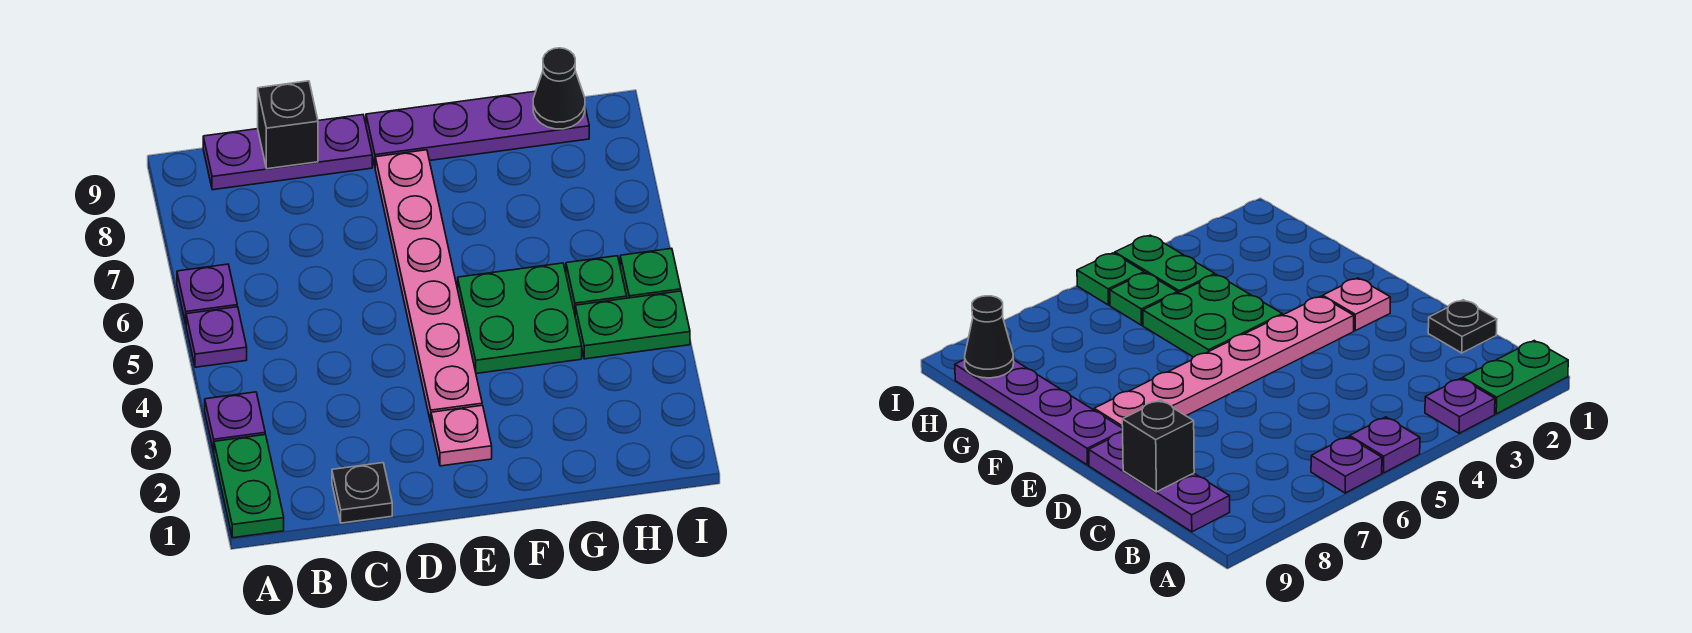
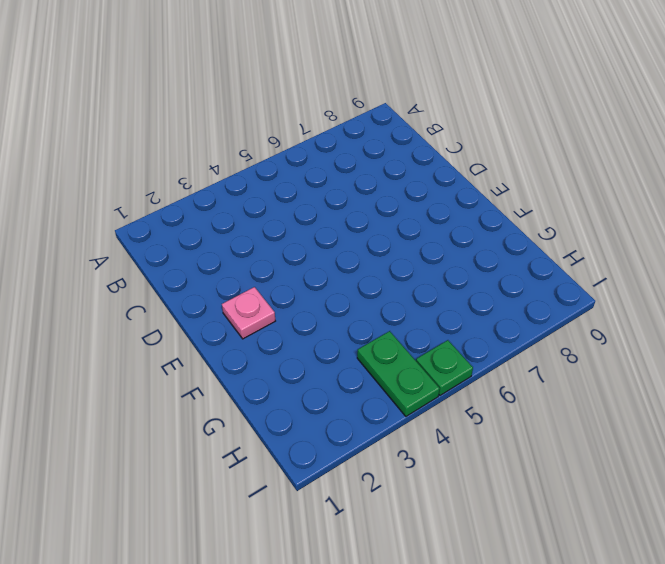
none -> green plate A1:A2 level 1
none -> purple plate A3 level 1
none -> purple plate A5 level 1

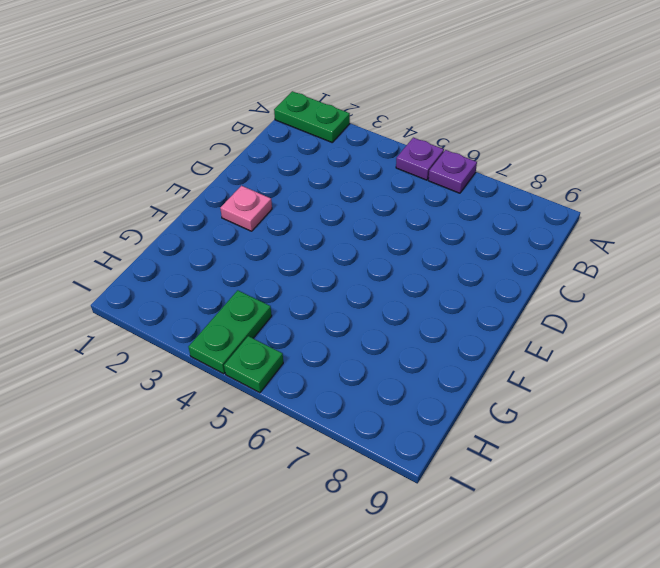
none -> purple plate A3 level 1
none -> purple plate B9:D9 level 1
none -> black plate C1 level 1

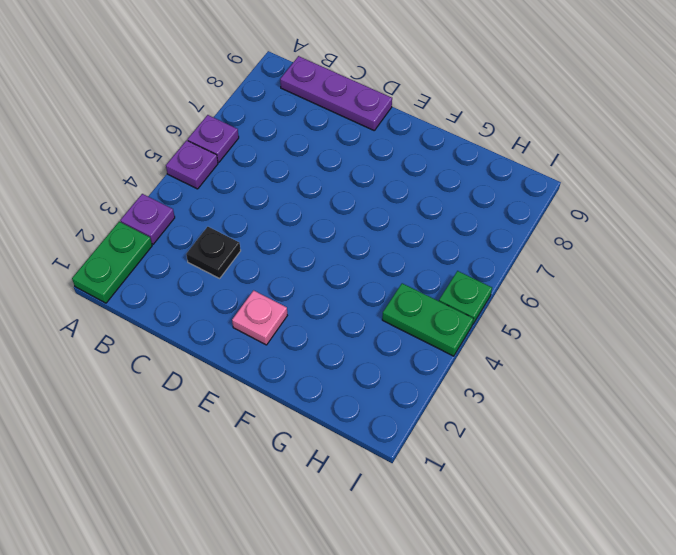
black plate C3 level 1 -> black plate C1 level 1
none -> pink plate E3:E8 level 1
none -> purple plate E9:H9 level 1
none -> green plate F4:G5 level 1

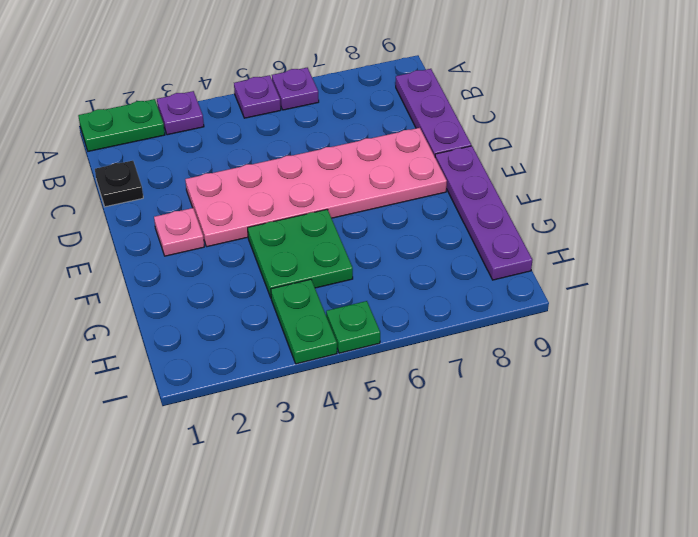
pink plate D3:E8 level 1 -> pink plate E3:E8 level 1
none -> green plate H5 level 1
none -> black brick C9 level 2
none -> black cone H9 level 2

